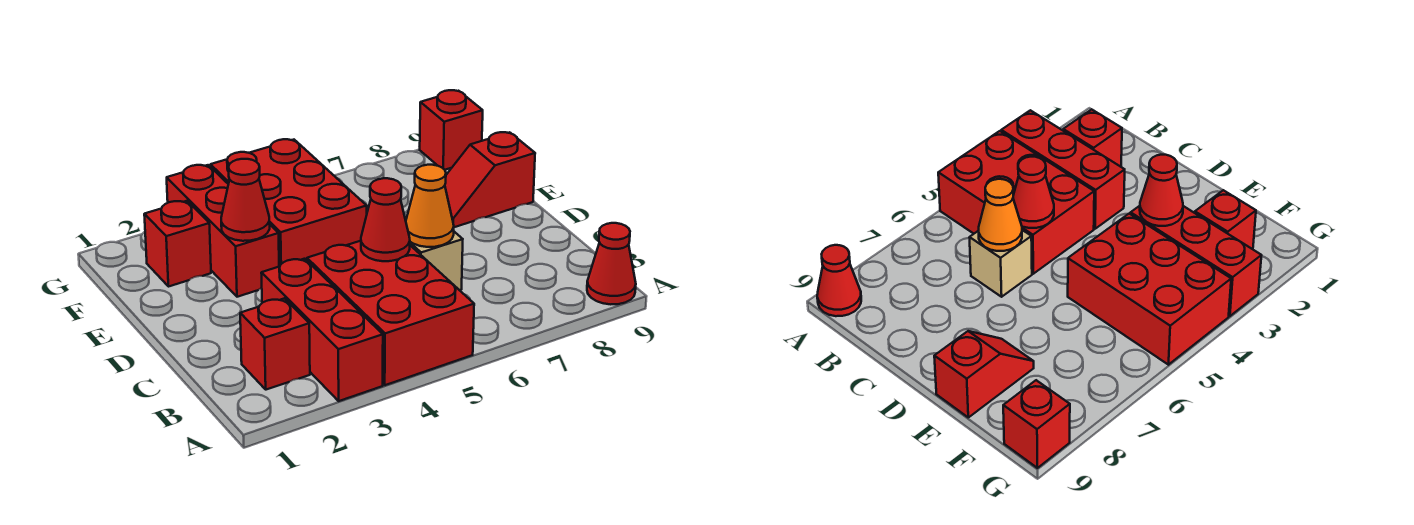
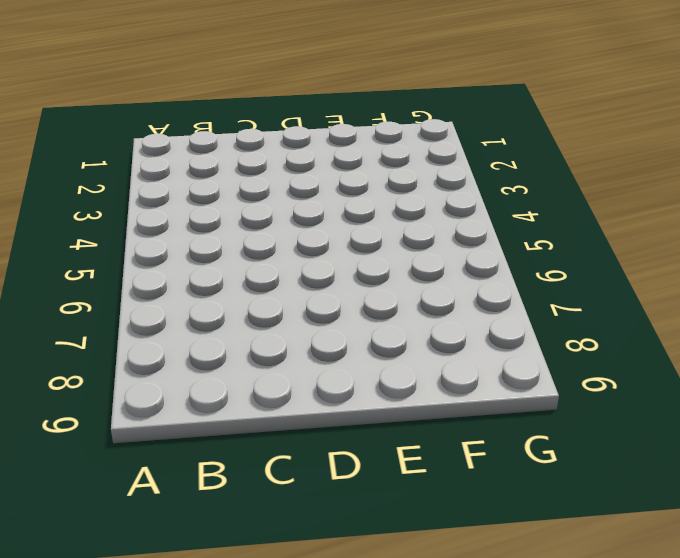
none -> red brick A3:C3 level 1
none -> red brick A4:C5 level 1
none -> red cone A9 level 1

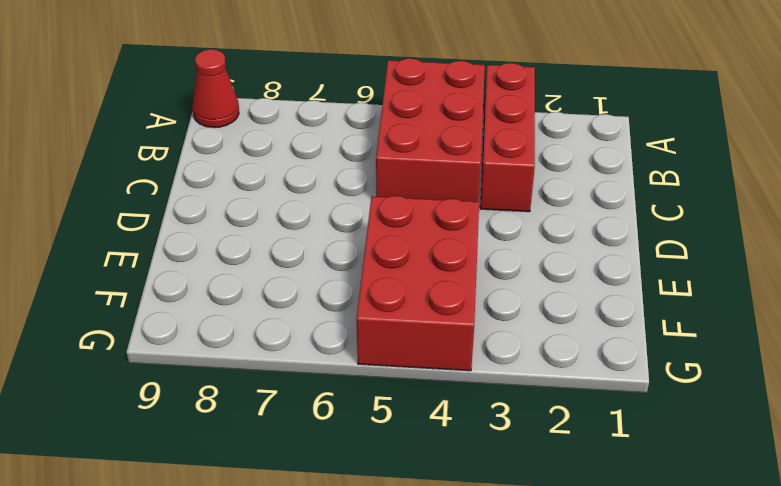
none -> red brick B2 level 1
none -> tan brick C6 level 1
none -> red brick E3:G3 level 1

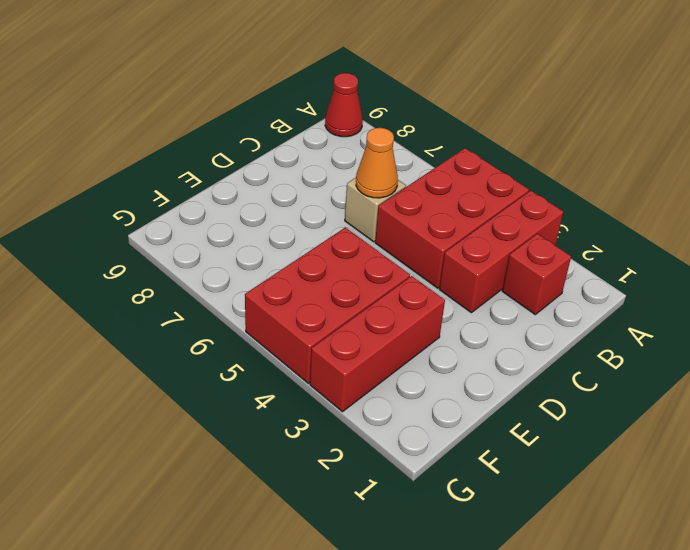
none -> red slope E8:E9 level 1 top 9
none -> red brick F2 level 1
none -> red brick G9 level 1

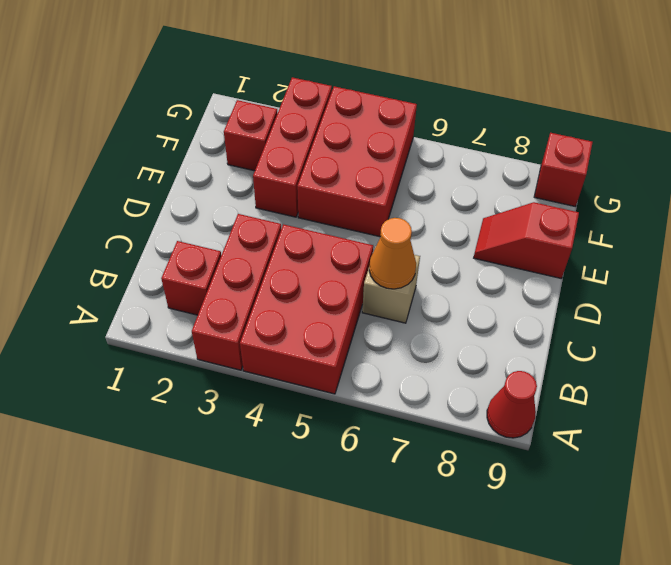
none -> red cone C5 level 2
none -> red cone E3 level 2

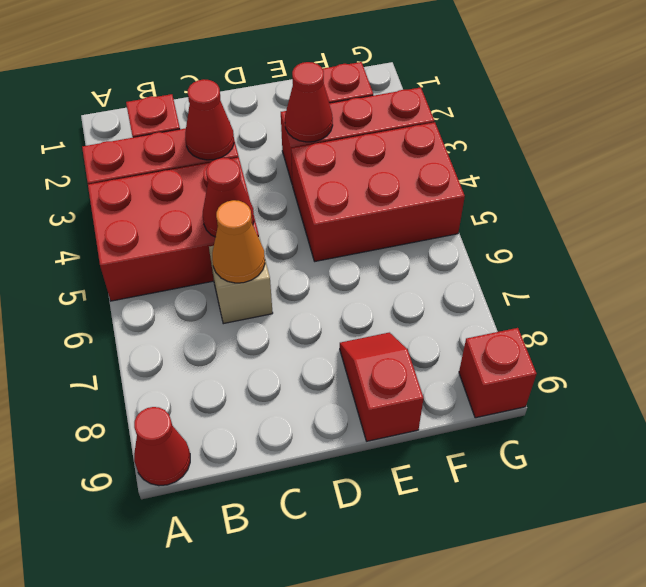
red cone C3 level 2 -> none

